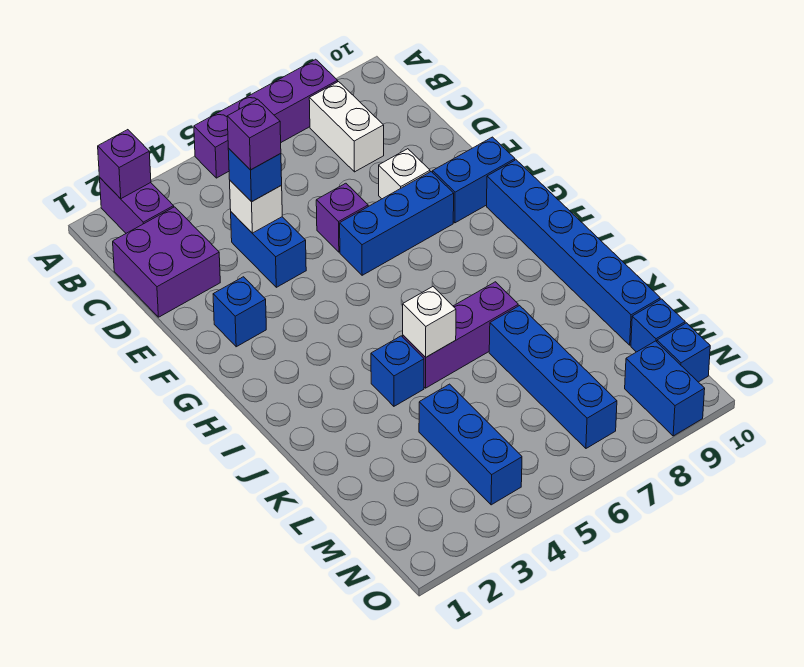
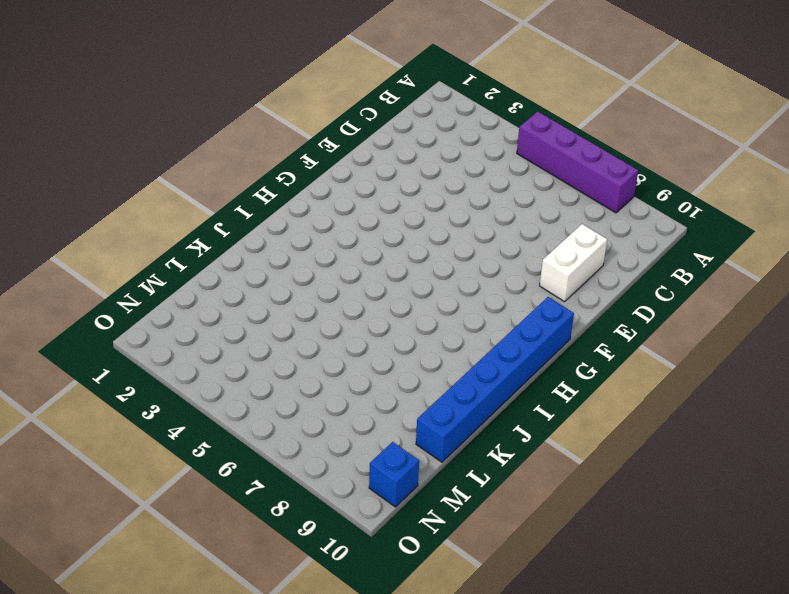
white brick D9:E9 level 1 -> white brick B8:C8 level 1
none -> purple brick A2:B2 level 1
none -> purple brick C1:D2 level 1
none -> blue brick D4:E4 level 1

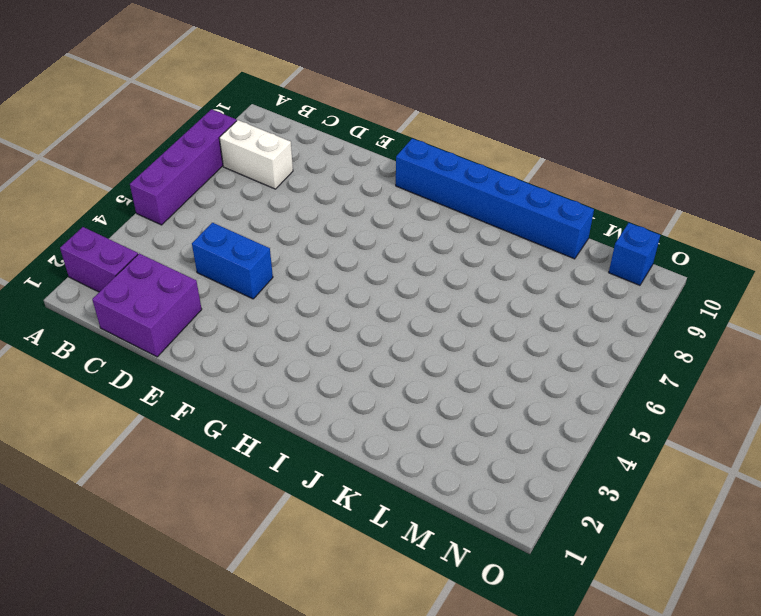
none -> purple brick E6 level 1
none -> white brick E8 level 1
none -> blue brick F2 level 1

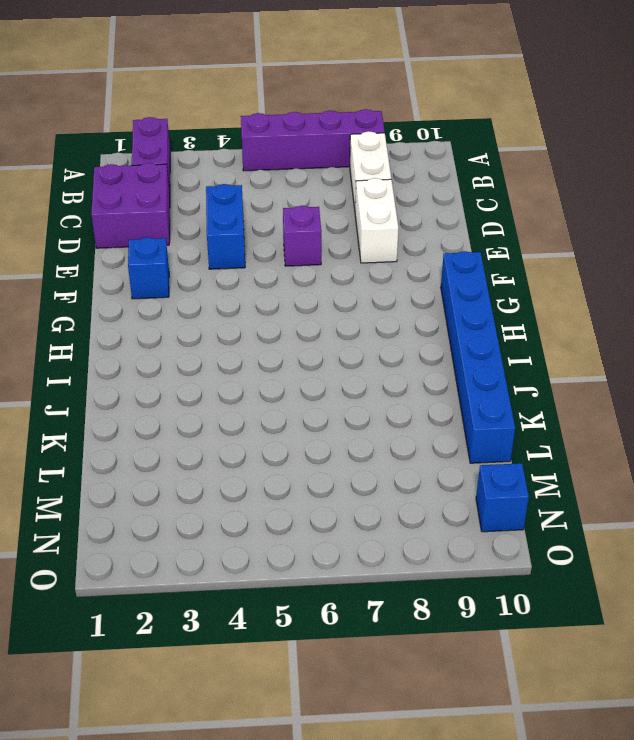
white brick D8:E8 level 1 -> white brick E8 level 1
none -> blue brick F6:F8 level 1
none -> blue brick F9:F10 level 1
none -> blue brick J4 level 1

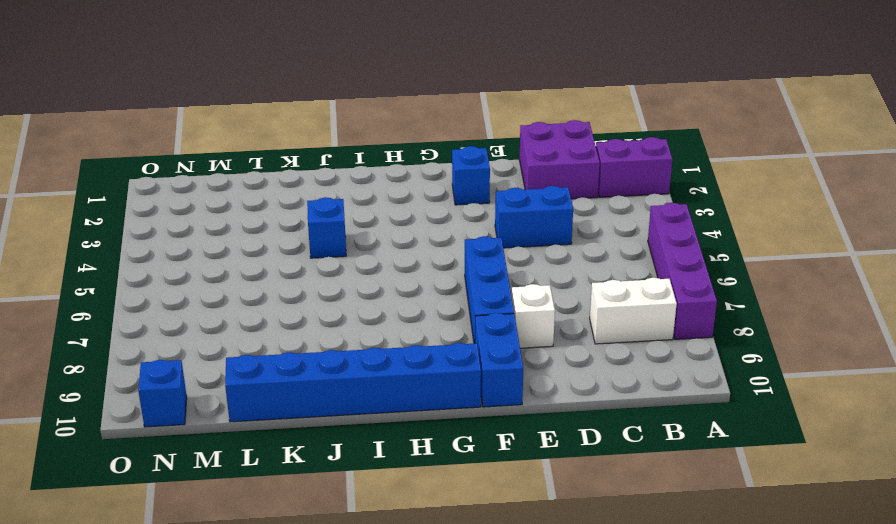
none -> purple brick E6 level 1
none -> purple brick J5:J7 level 1
none -> blue brick K7:N7 level 1

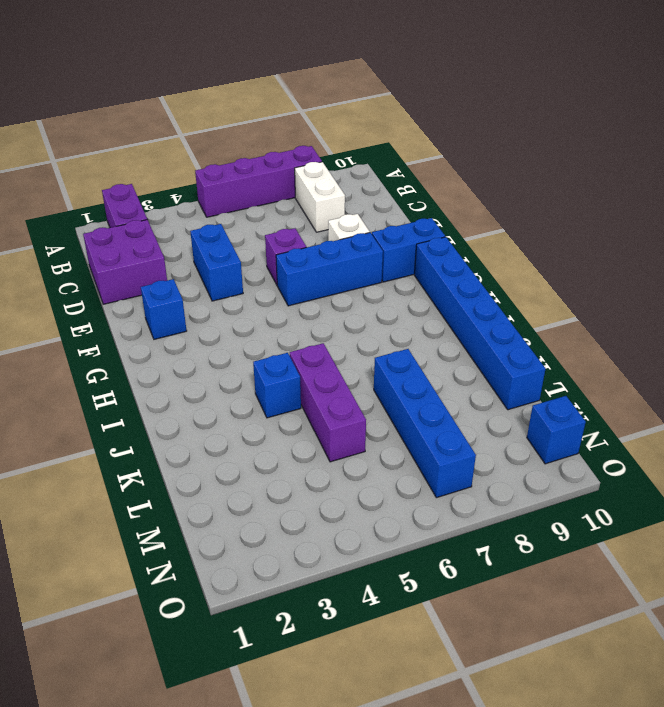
purple brick J5:L5 level 1 -> purple brick J5:J7 level 1
none -> blue brick L4:N4 level 1
none -> blue brick M10 level 1
none -> blue brick N9:O9 level 1

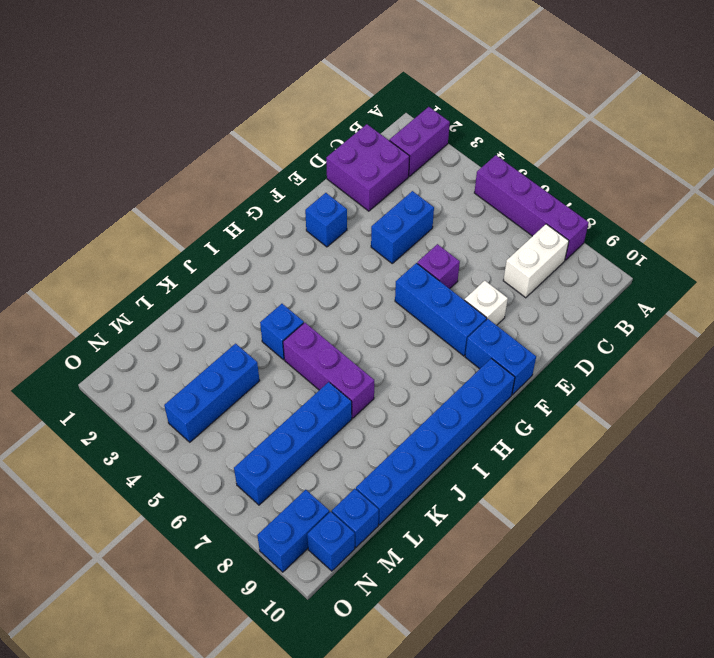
none -> purple brick A2 level 2
none -> white brick D4 level 2
none -> white brick J5 level 2

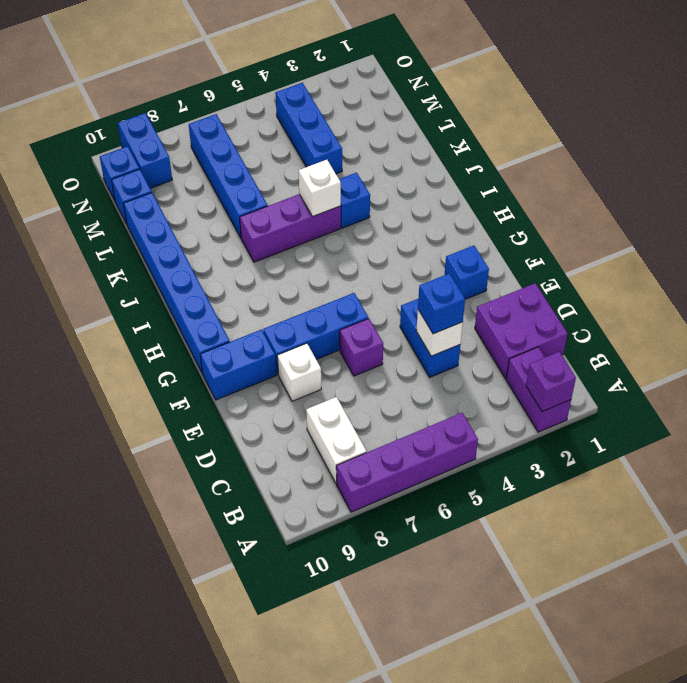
none -> purple brick D4 level 4

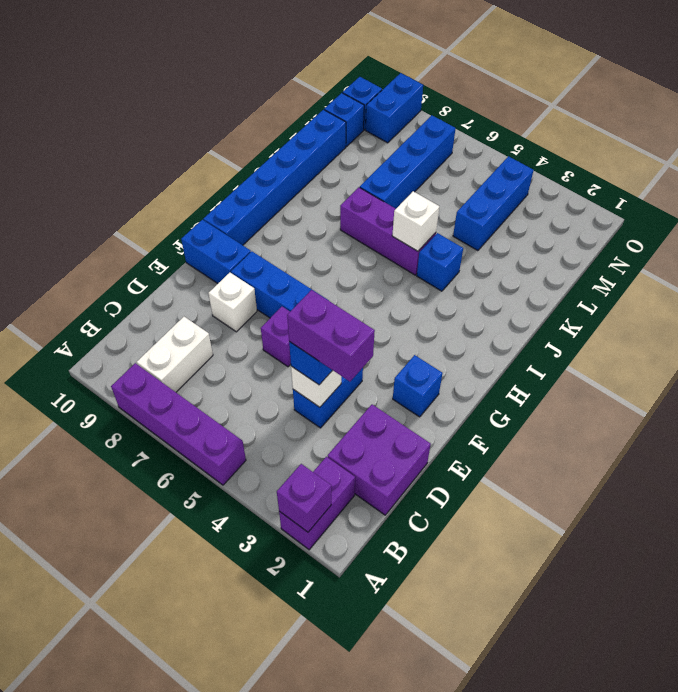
purple brick D3:D4 level 4 -> purple brick D4 level 4

